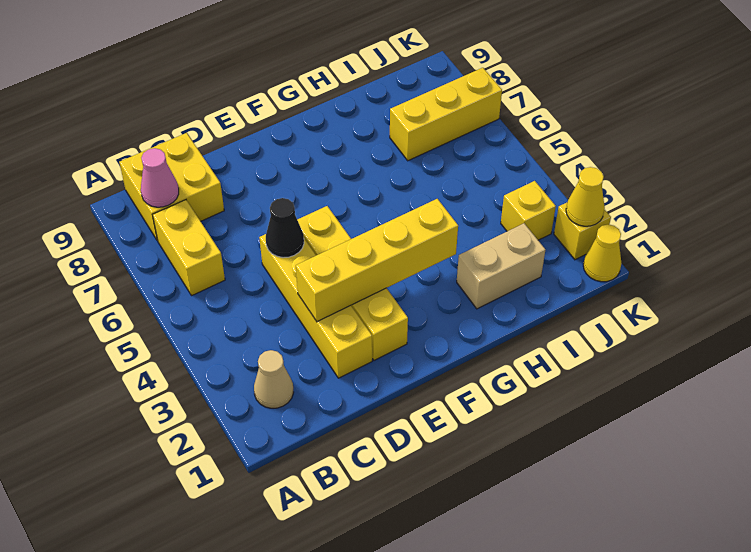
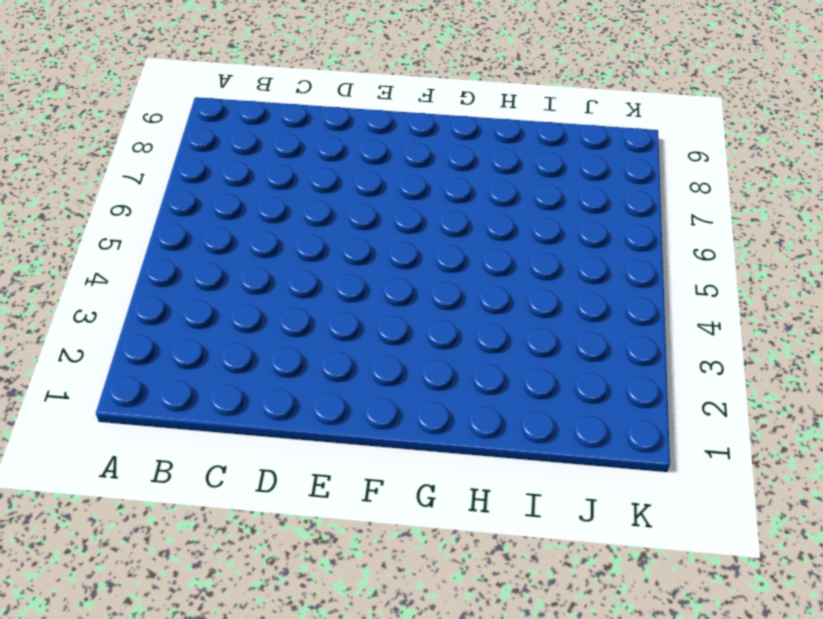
none -> tan cone B2 level 1
none -> yellow brick B6:B7 level 1
none -> yellow brick B8:C9 level 1

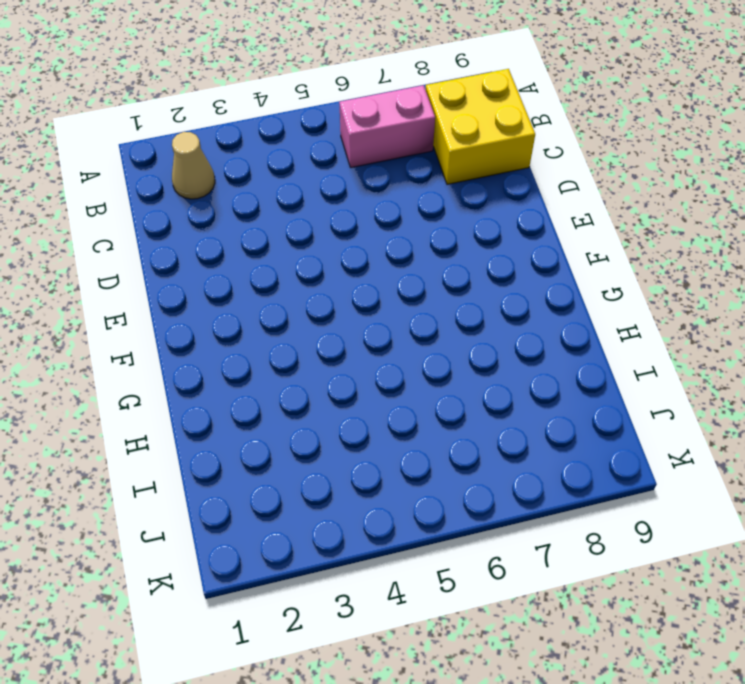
pink brick B6:B7 level 1 -> yellow brick B6:B7 level 1
none -> yellow brick D2:D5 level 1
none -> yellow brick E2:E5 level 1
none -> tan brick H2:I2 level 1

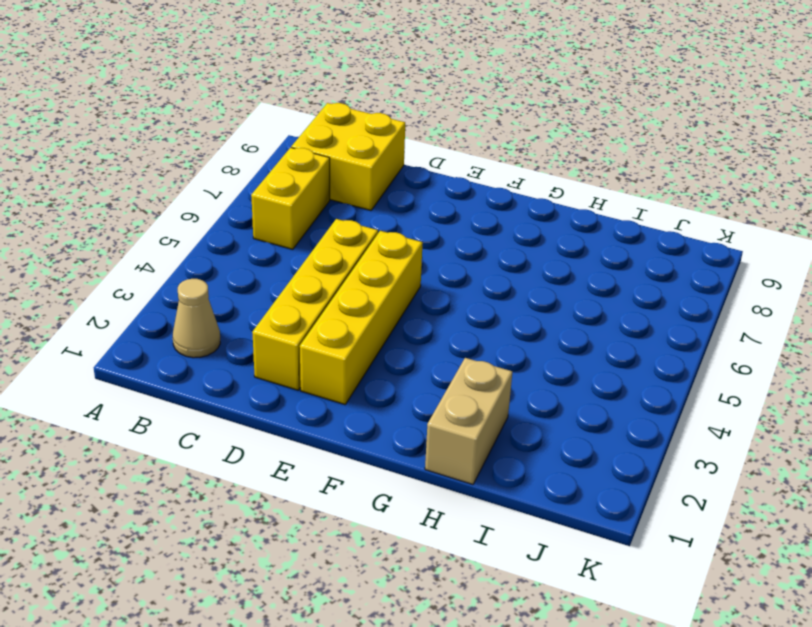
tan brick H1:H2 level 1 -> tan brick H2:I2 level 1
none -> yellow brick I7:K7 level 1
none -> yellow brick J3 level 1
none -> yellow cone K1 level 1

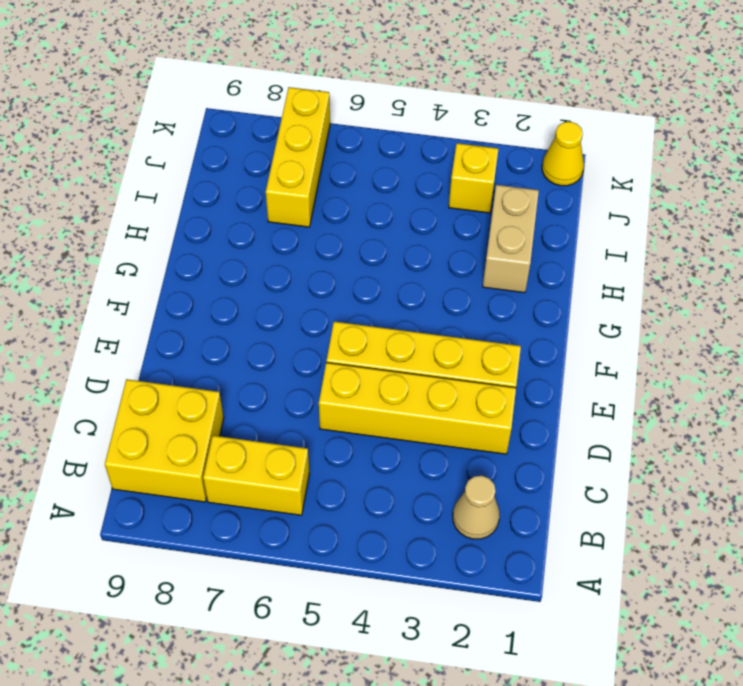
none -> yellow brick K2 level 1
none -> pink cone B8 level 2
none -> yellow brick D3:G3 level 2

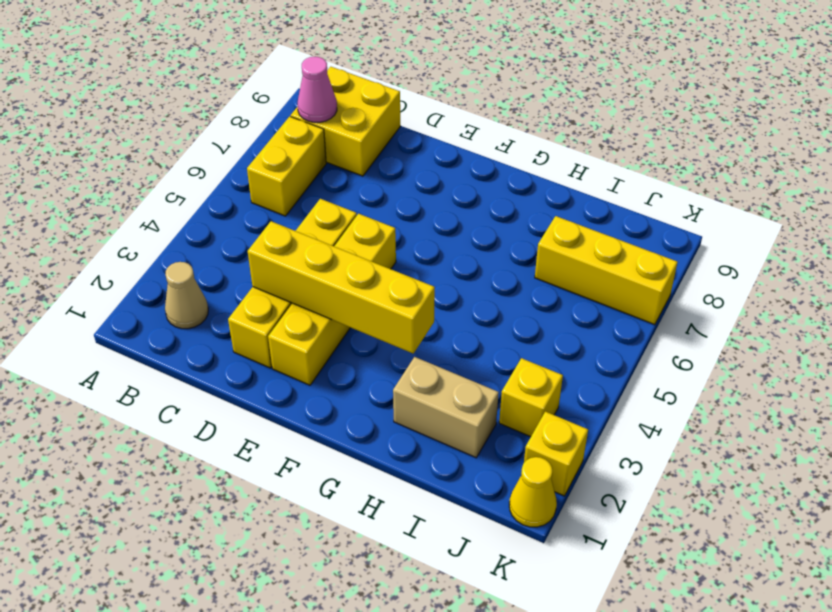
none -> black cone D5 level 2
none -> yellow cone K2 level 2

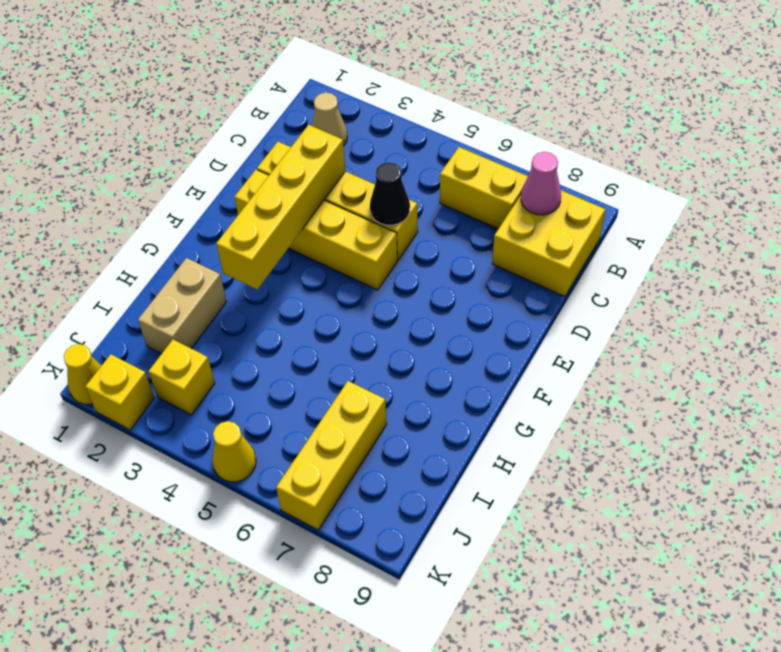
yellow cone K5 level 1 -> yellow cone K2 level 2

